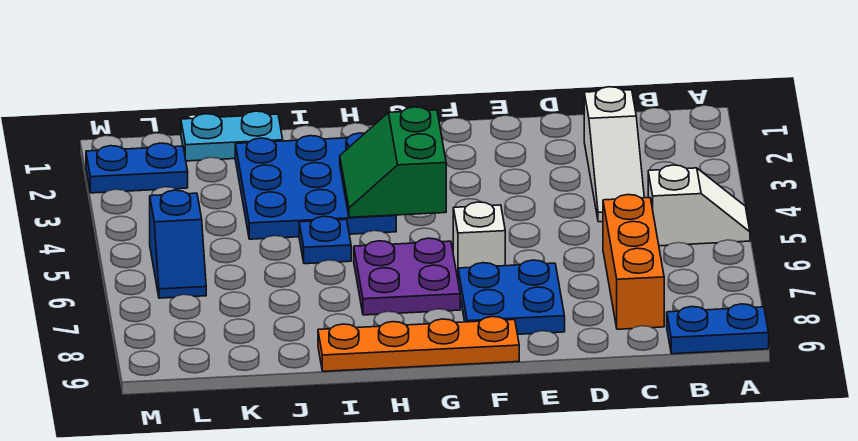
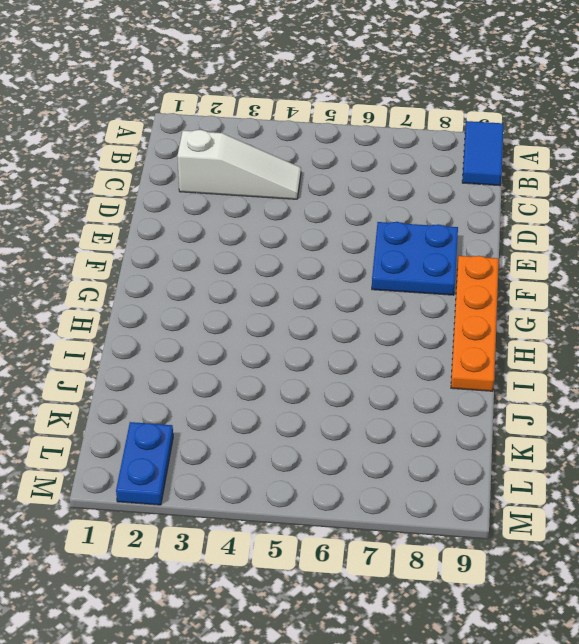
blue tile A9:B9 level 1 -> blue plate A9:B9 level 1
none -> white slope A5:B5 level 1 top B
none -> orange brick C6:C8 level 1
none -> white brick F6 level 1

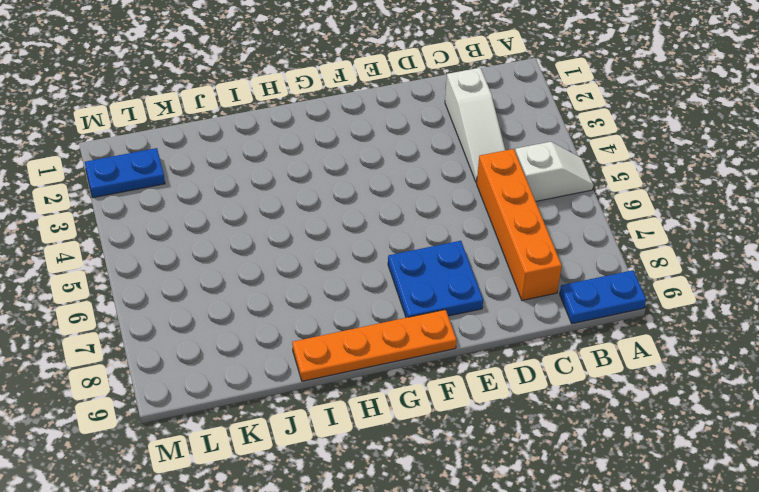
orange brick C5:C8 level 1 -> orange brick C6:C8 level 1
none -> white brick F6 level 1
none -> purple plate G6:H7 level 1
none -> blue plate H2:J4 level 1

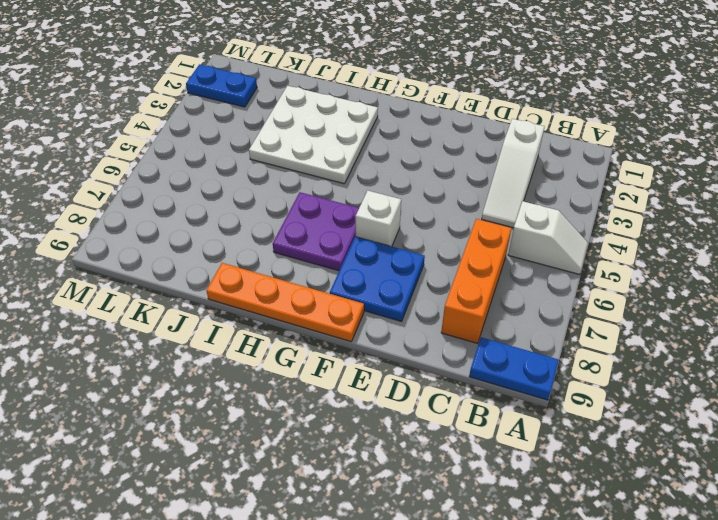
white plate H2:J4 level 1 -> blue plate H2:J4 level 1
none -> blue plate I5 level 1
none -> cyan plate J1:K1 level 1
none -> blue slope L5:L6 level 1 top 5

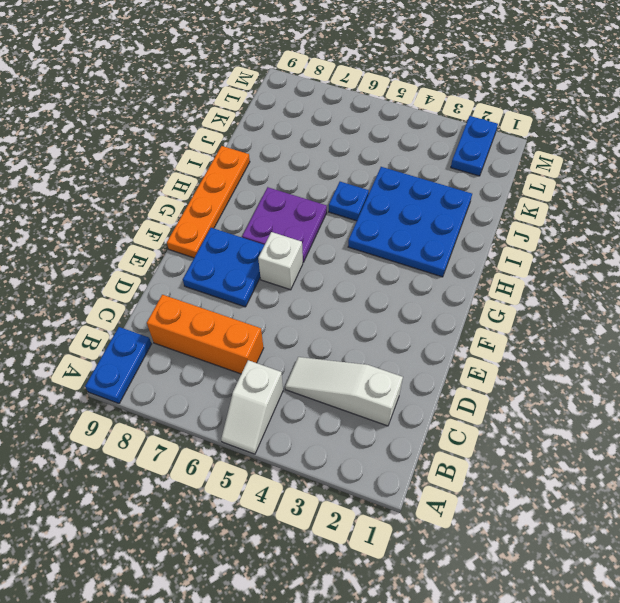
none -> cyan plate J1:K1 level 1
none -> blue slope L5:L6 level 1 top 5
none -> green slope G3:H4 level 2 top G

